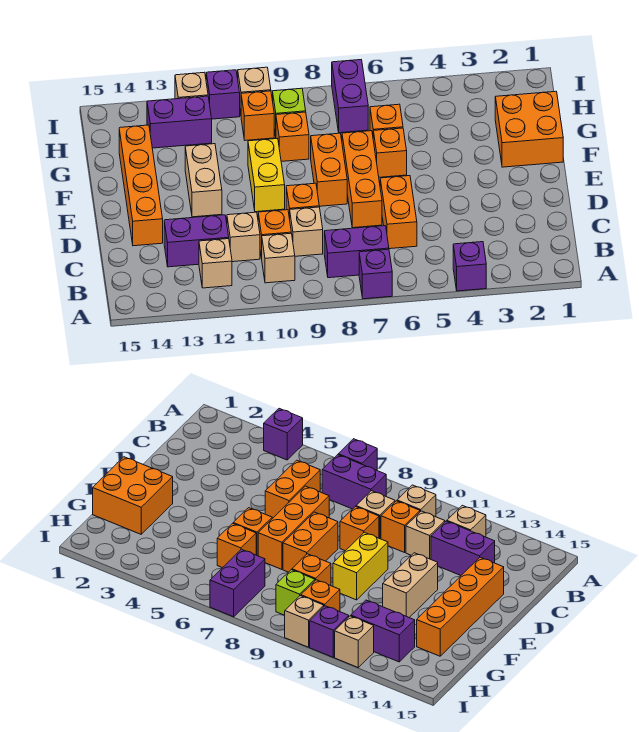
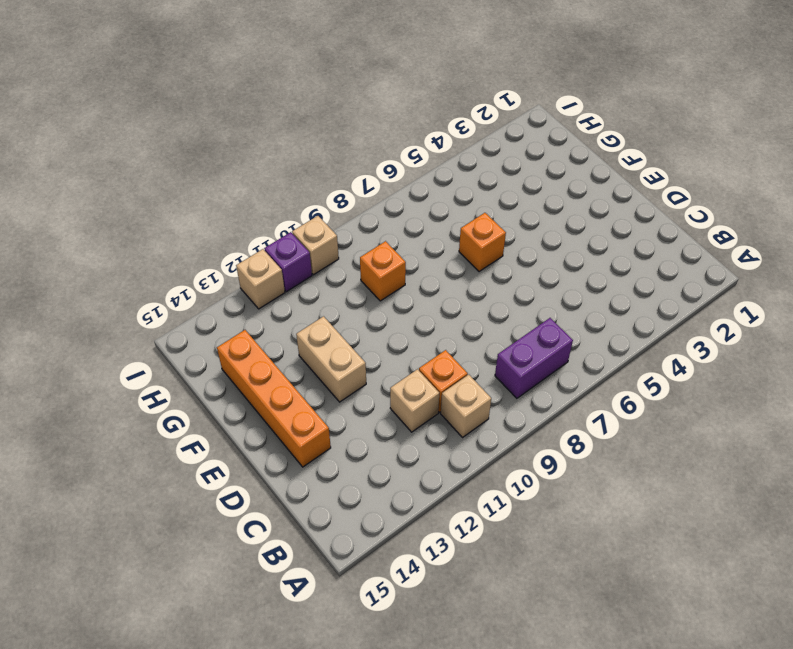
none -> purple brick A4 level 1
none -> purple brick A7 level 1
none -> tan brick B12 level 1

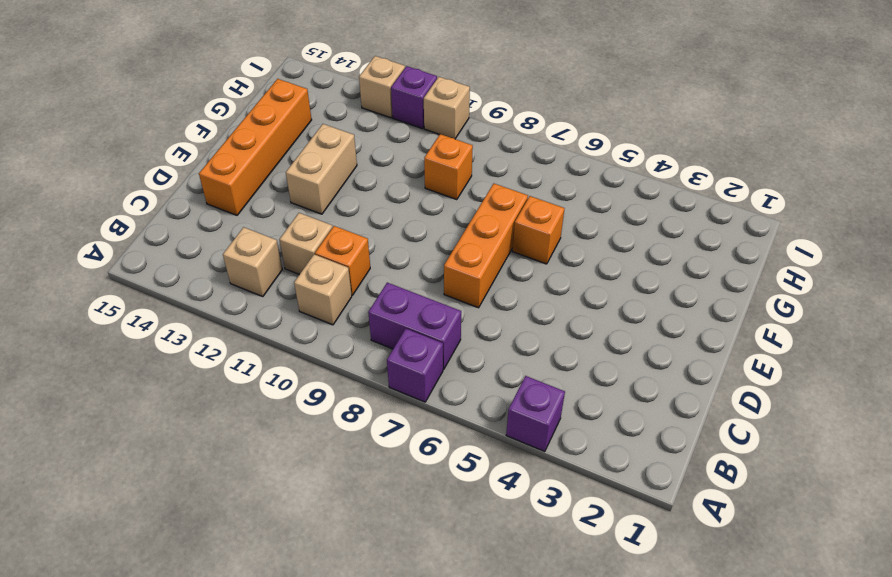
none -> orange brick C6:D6 level 1
none -> tan brick C9 level 1
none -> purple brick C12:C13 level 1

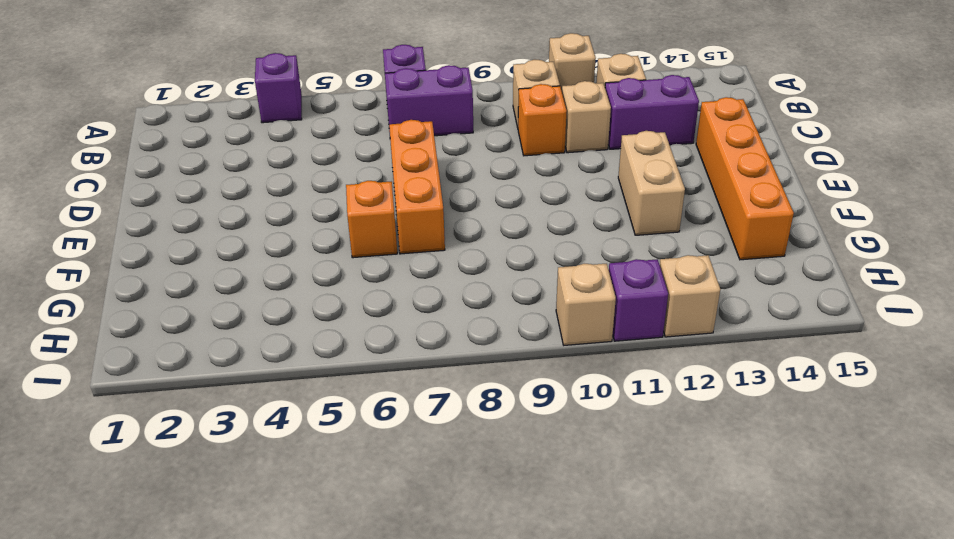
tan brick A11 level 1 -> tan brick C9 level 1
none -> orange brick C6:D6 level 1
none -> orange brick D9 level 1
none -> orange brick E8:F8 level 1

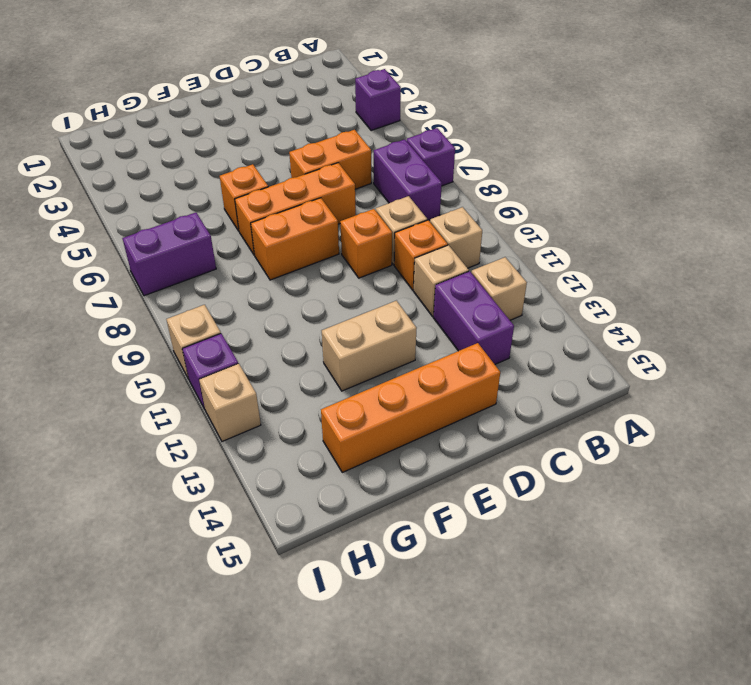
none -> yellow brick E10:F10 level 1
none -> orange brick F1:G2 level 1
none -> orange brick G6 level 1

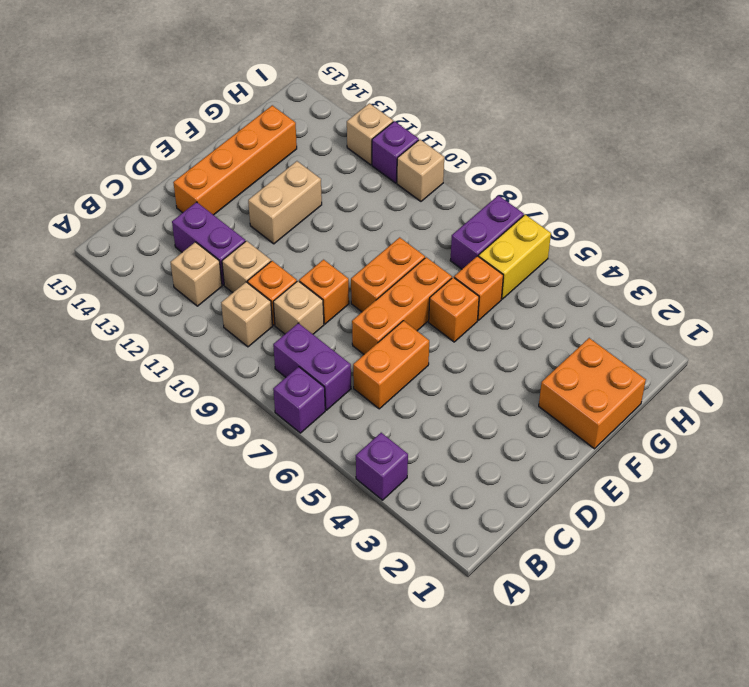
yellow brick H6:I6 level 1 -> yellow brick E10:F10 level 1
none -> orange brick G9 level 1
none -> lime brick H9 level 1
none -> orange brick H10 level 1

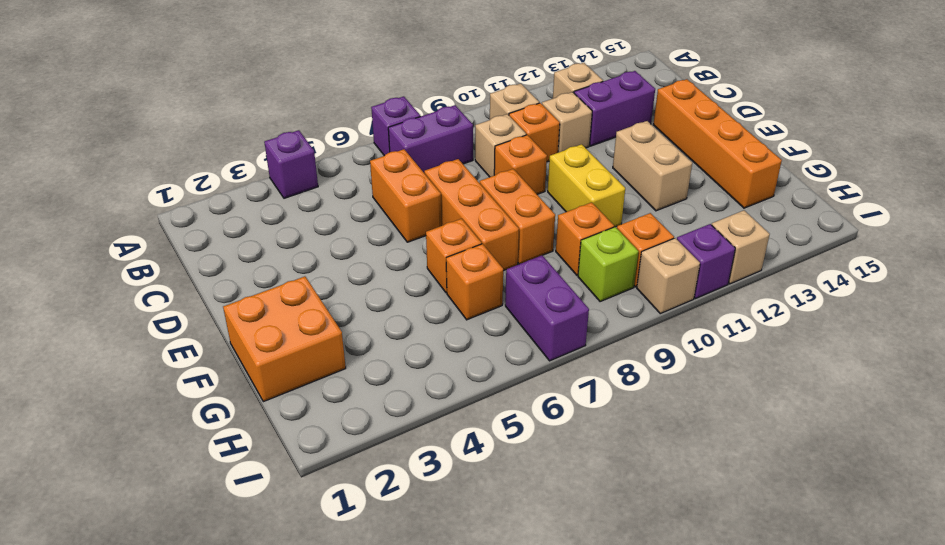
none -> purple brick H12:H13 level 1

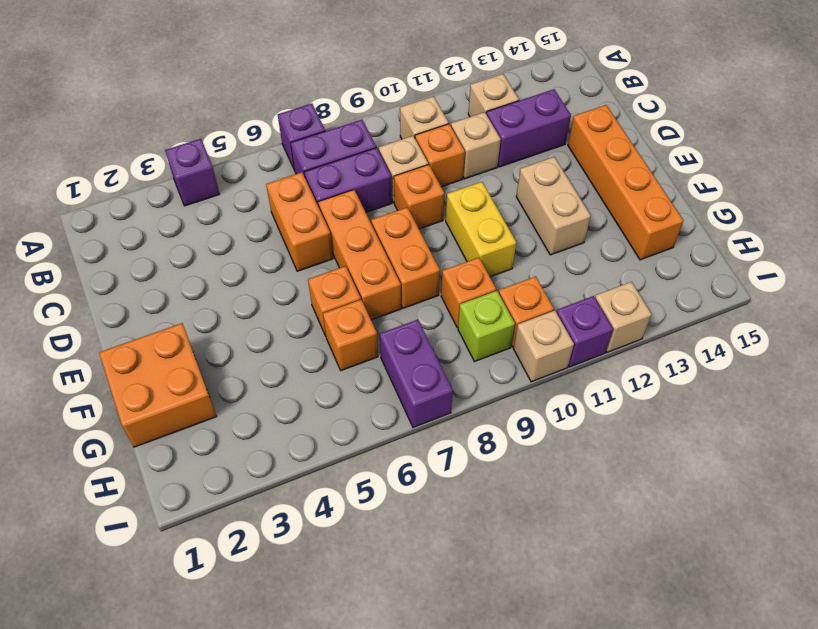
purple brick C7:C8 level 1 -> purple brick H12:H13 level 1

